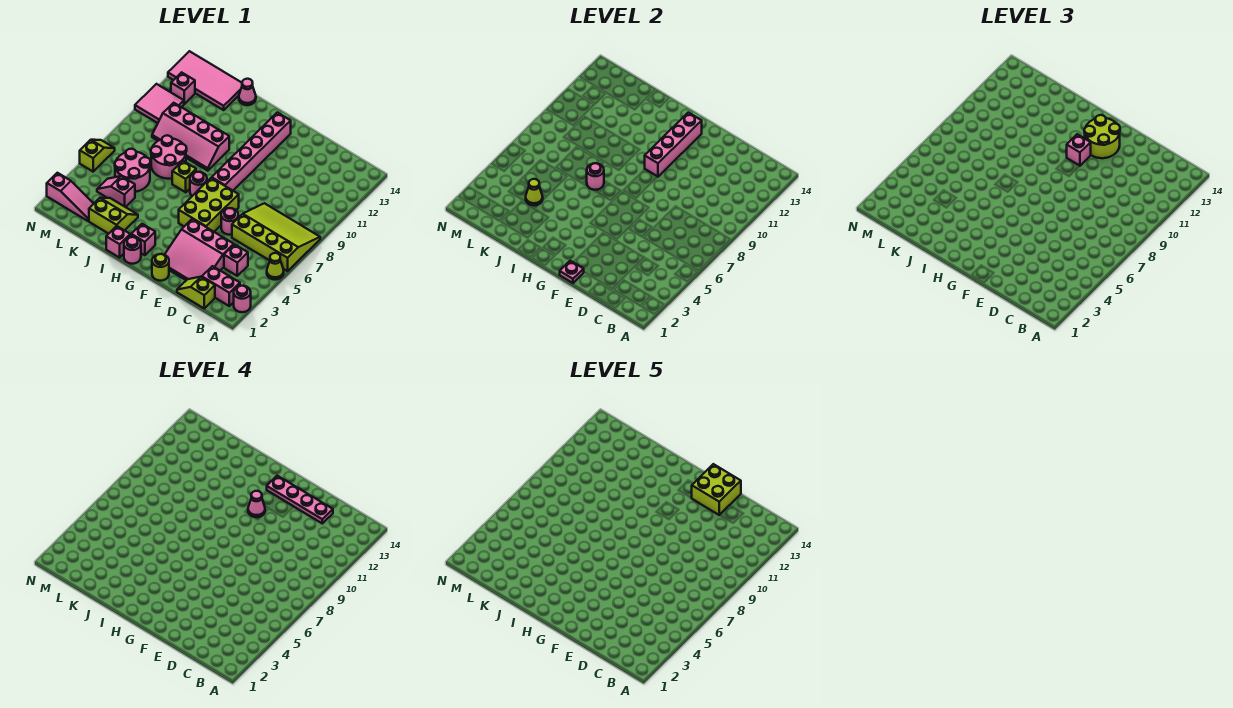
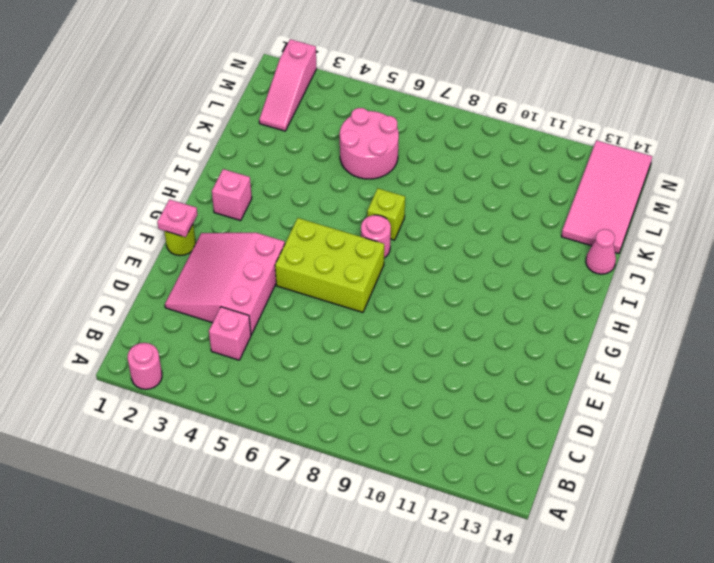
none -> lime cone A5 level 1
none -> lime slope A6:D8 level 1 top 6
none -> pink brick B2:C2 level 1
none -> lime slope C1:D1 level 1 top C

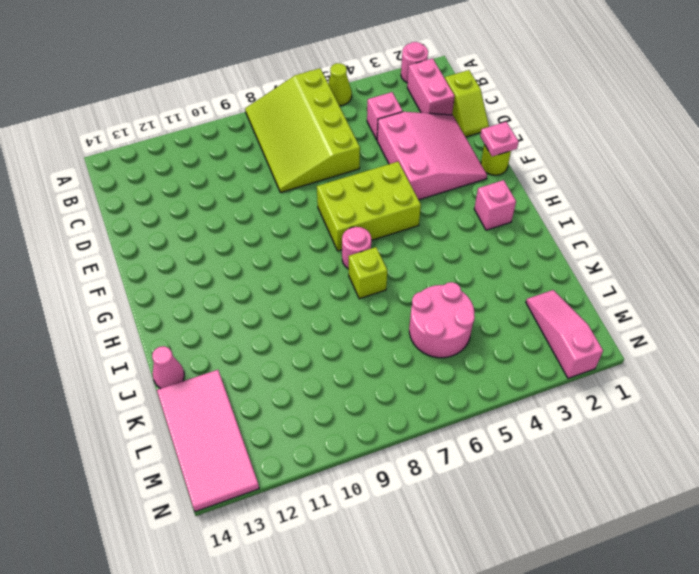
none -> pink round brick E6 level 1
none -> pink brick G8:G13 level 1
none -> pink round brick H1 level 1
none -> pink brick I1 level 1

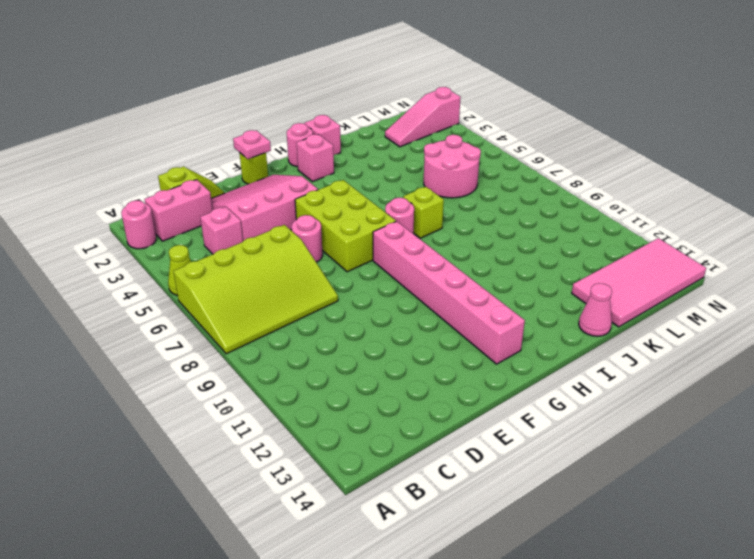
none -> pink slope I9:L10 level 1 top 10
none -> lime slope J2:K3 level 1 top 2
none -> pink round brick J7:K8 level 1
none -> pink slope K4:L4 level 1 top K

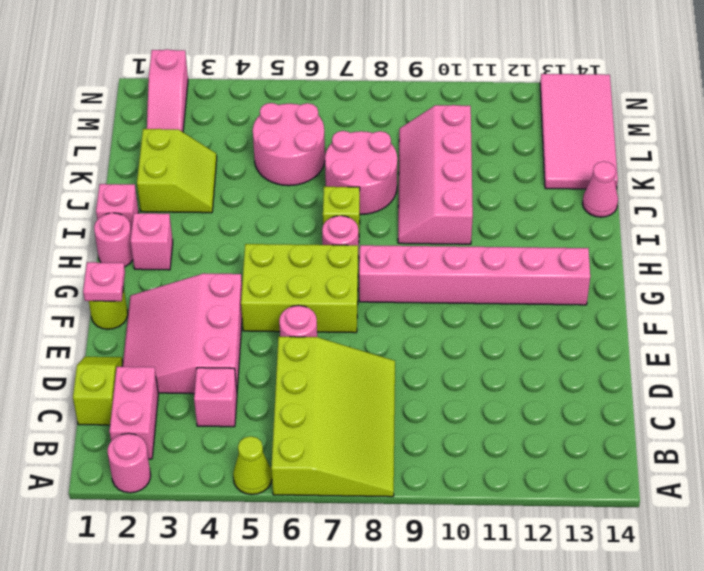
none -> pink slope K4:L4 level 1 top K
none -> pink tile M10:N11 level 1
none -> pink brick M12 level 1
none -> lime slope N5:N6 level 1 top 5

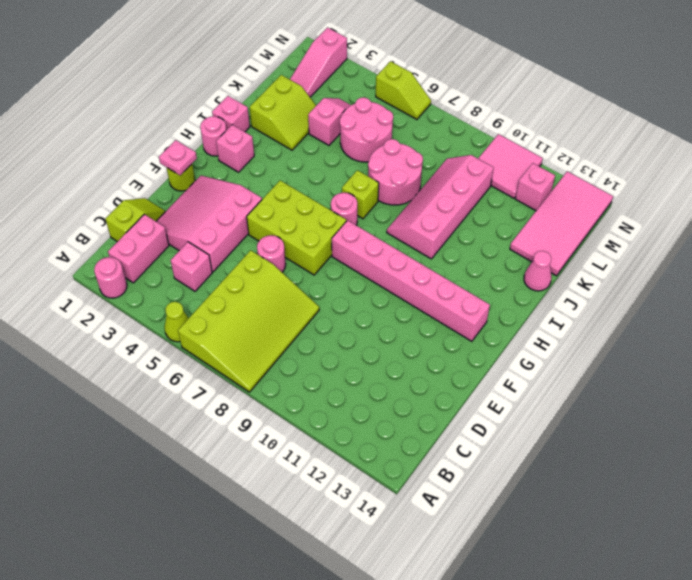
none -> pink brick G10:G13 level 2
none -> pink round brick I7 level 2
none -> lime cone K4 level 2
none -> lime round brick F12:G13 level 3

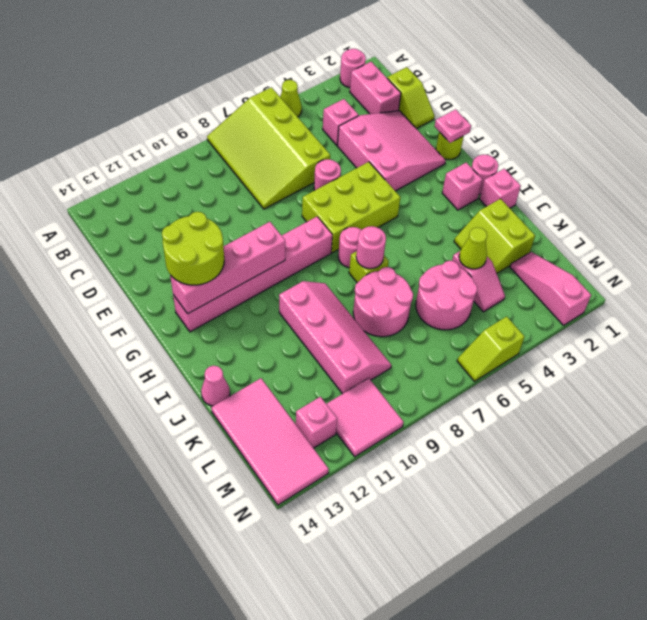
none -> pink brick G11 level 3
none -> pink plate D13:G13 level 4
none -> pink cone G11 level 4
none -> lime brick E13:F14 level 5

